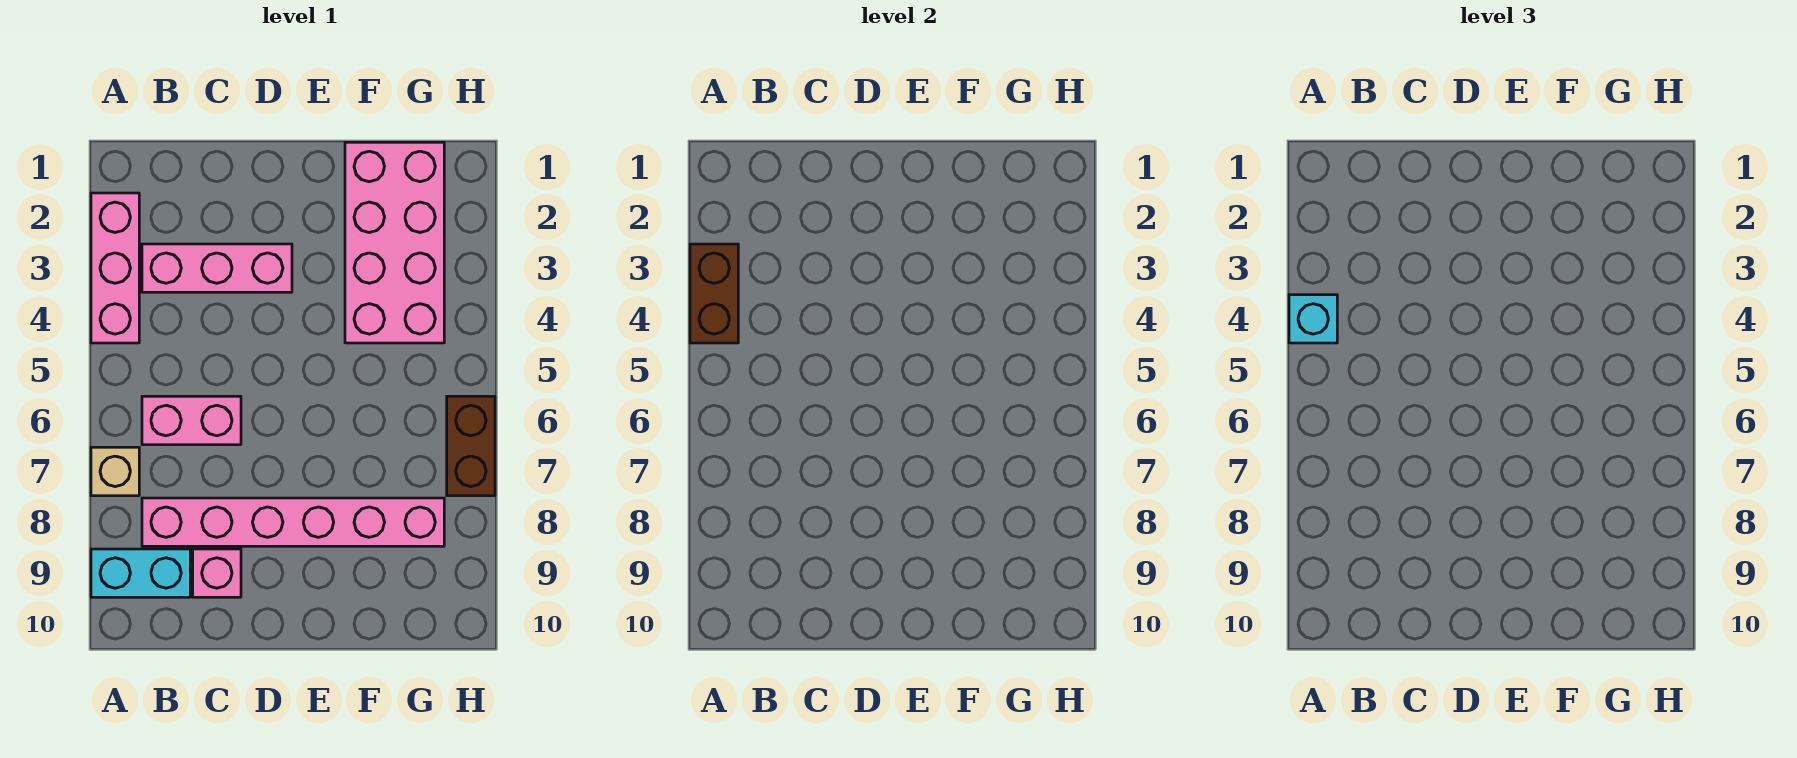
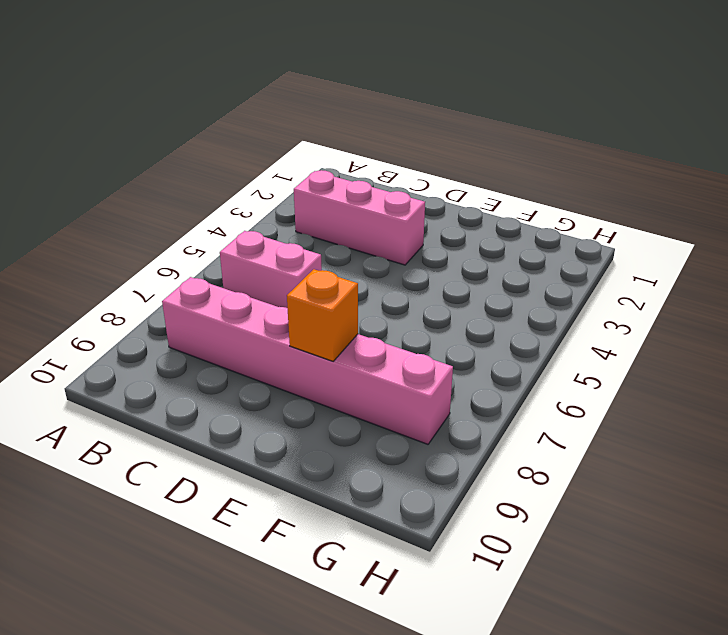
orange brick E8 level 2 -> none
none -> pink brick A2:A4 level 1
none -> tan brick A7 level 1

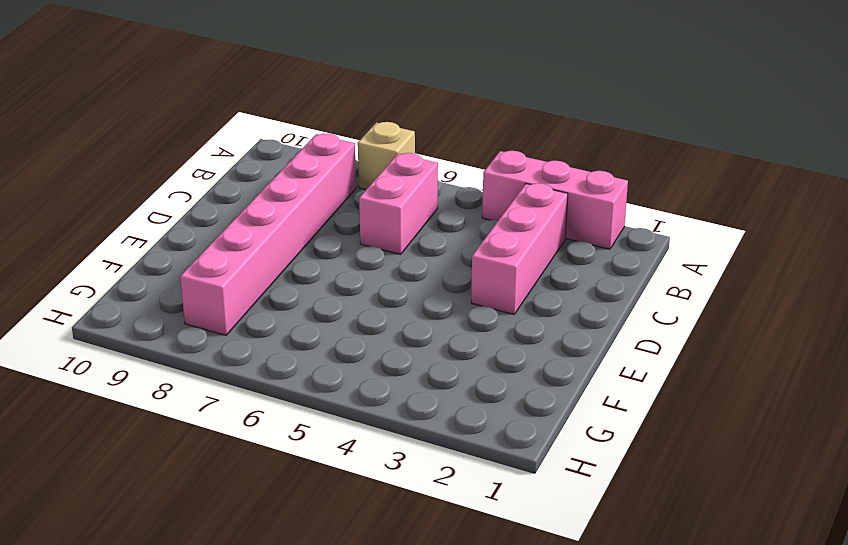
none -> cyan brick A9:B9 level 1
none -> pink brick C9 level 1

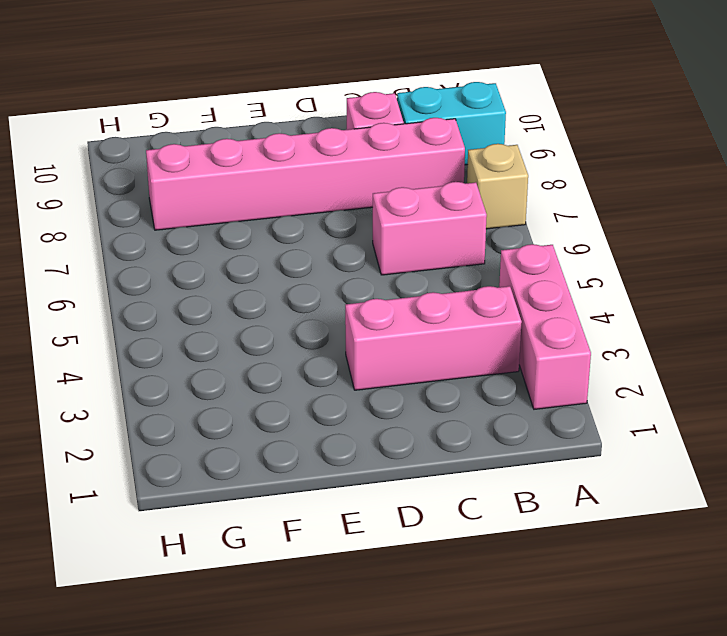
none -> pink brick F1:G4 level 1
none -> brown brick H6:H7 level 1

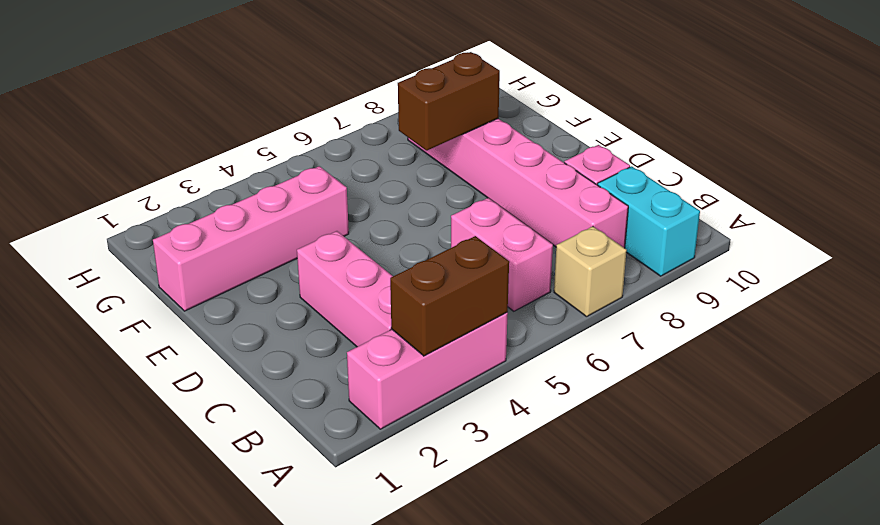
pink brick F1:F4 level 1 -> pink brick F1:G4 level 1
brown brick F7:F8 level 2 -> brown brick H6:H7 level 1
none -> cyan brick A4 level 3

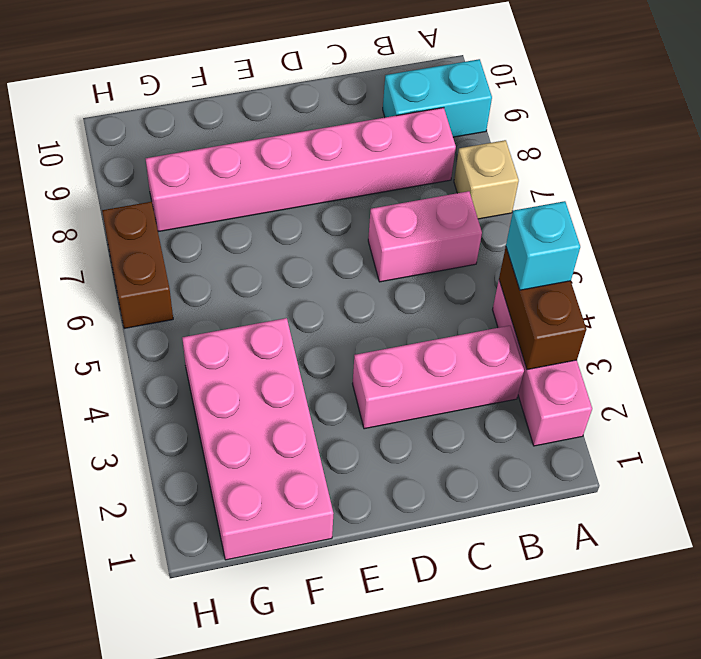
none -> pink brick C9 level 1

